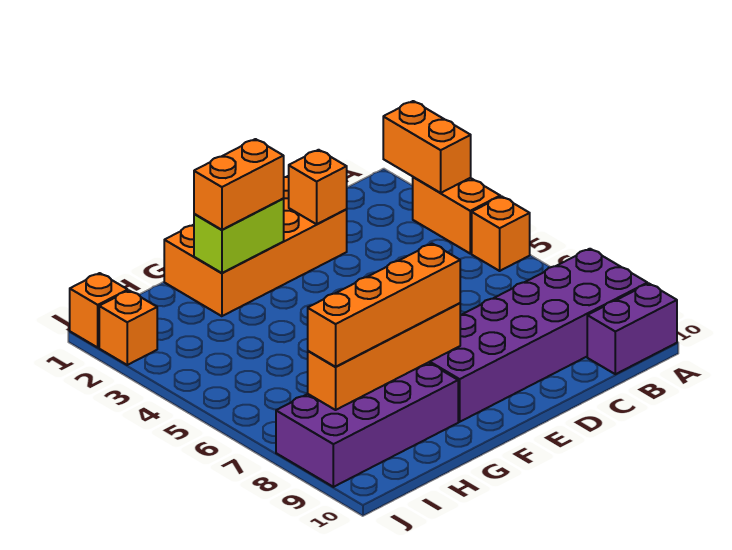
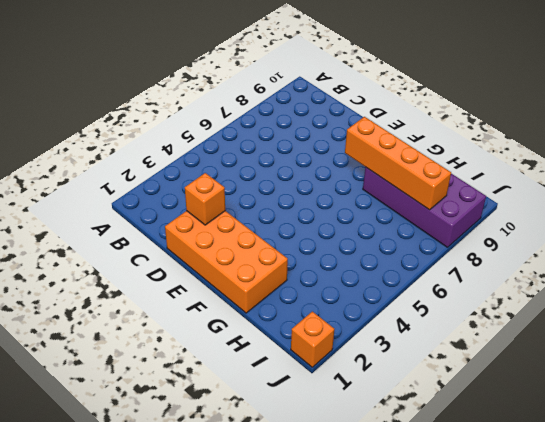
none -> orange brick A3:A4 level 1
none -> orange brick A5 level 1
none -> purple brick A8:F9 level 1

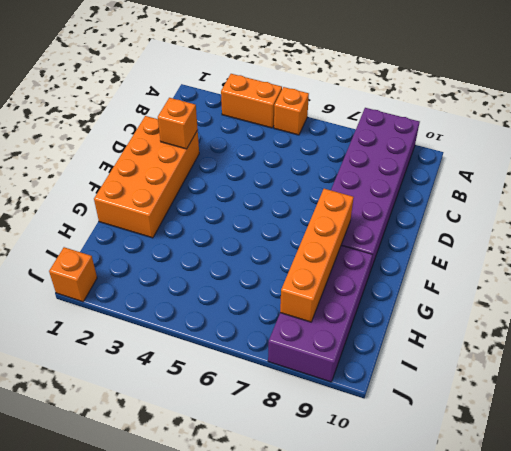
none -> purple brick A10:B10 level 1
none -> orange brick J2 level 1
none -> orange brick A2:A3 level 2

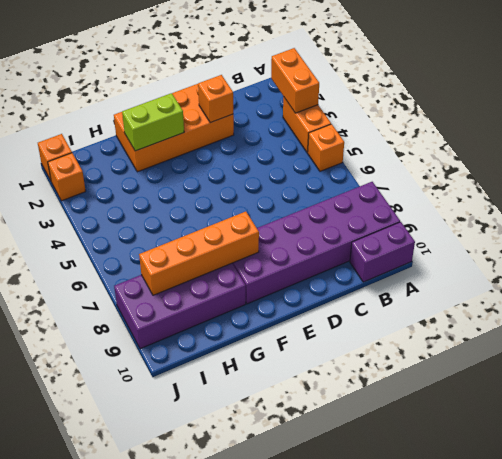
none -> orange brick F2:G2 level 3
none -> orange brick F8:I8 level 3

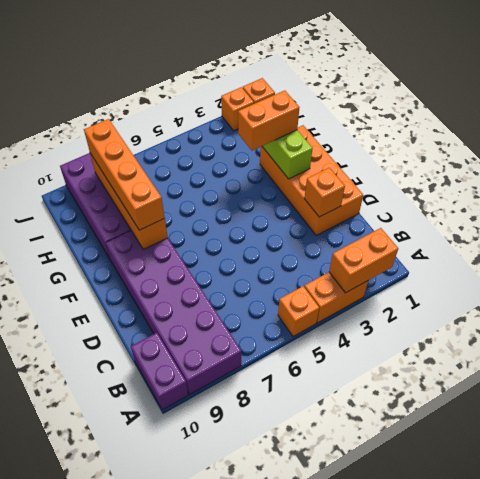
orange brick G2:G3 level 3 -> orange brick F2:G2 level 3

